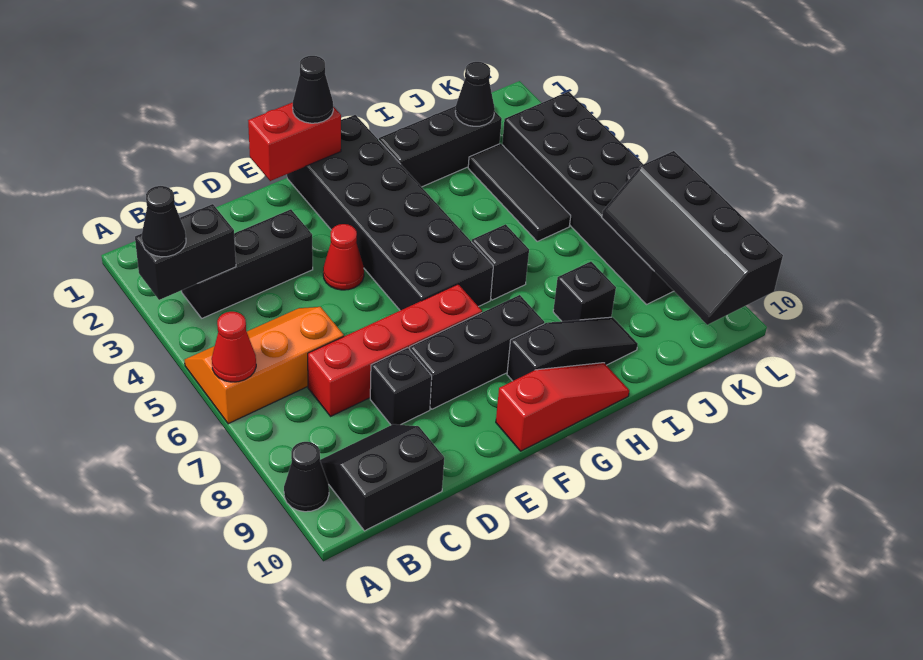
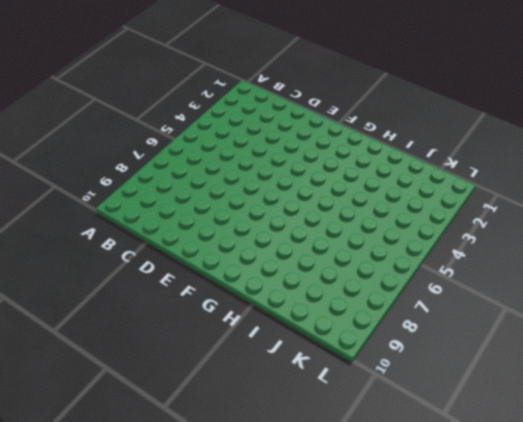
none -> orange slope A5:C6 level 1 top 6
none -> black cone A9 level 1
none -> black brick B3:D3 level 1

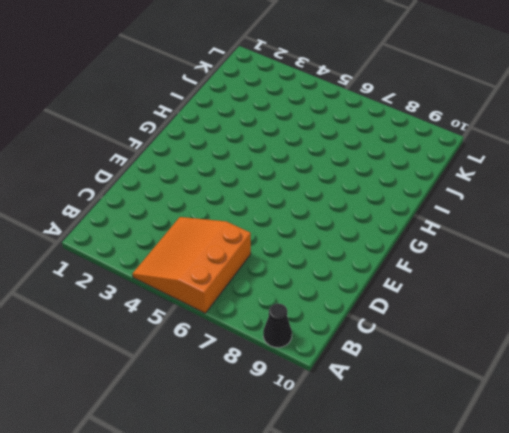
orange slope A4:C6 level 1 top 6 -> orange slope A5:C6 level 1 top 6
none -> black brick B3:D3 level 1
none -> black slope B9:C10 level 1 top 10
none -> red brick C7:F7 level 1

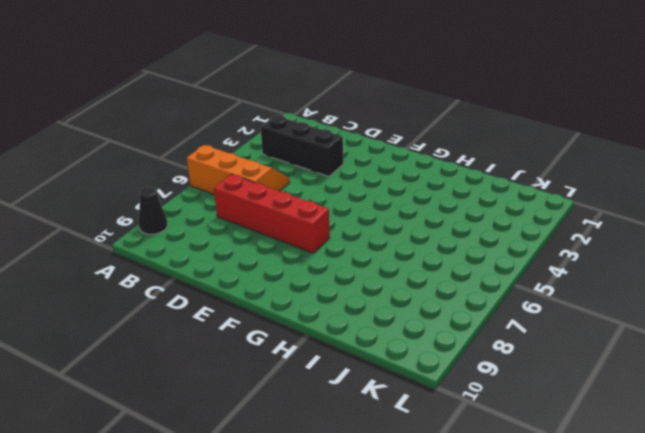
none -> black slope B9:C10 level 1 top 10
none -> black brick D8 level 1
none -> red cone E4 level 1

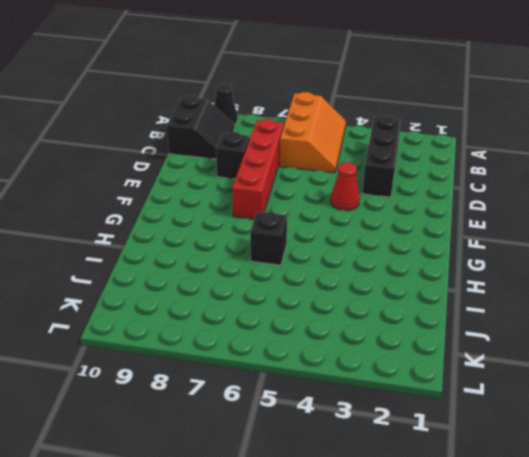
none -> black brick E8:G8 level 1
none -> black brick F1:G6 level 1
none -> red slope F10:H10 level 1 top F

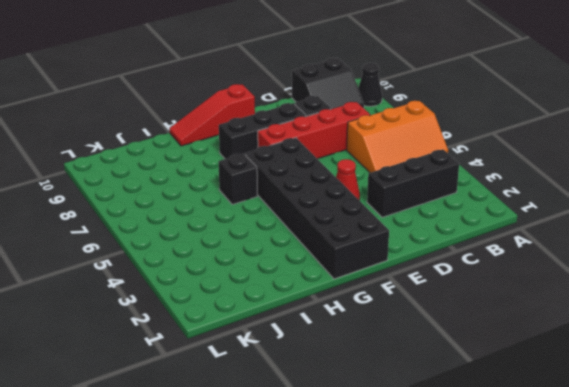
none -> black slope G9:I9 level 1 top G
none -> black brick H2:J2 level 1
none -> black brick I8 level 1

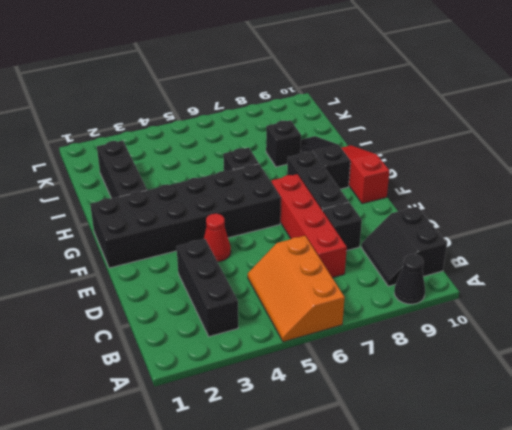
none -> black tile J3:J5 level 1
none -> black brick K3:L8 level 1
none -> black brick A3:B3 level 2

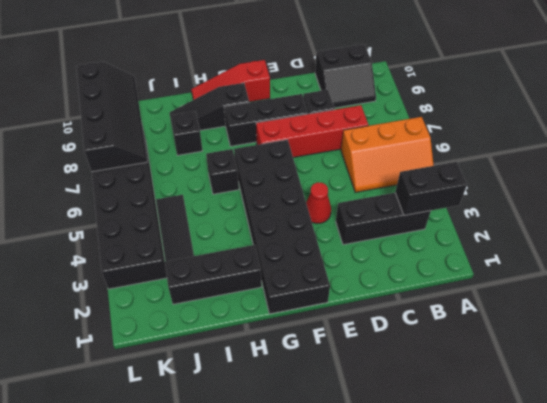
none -> black cone A9 level 1
none -> red cone A6 level 2
none -> red brick E1:F1 level 2

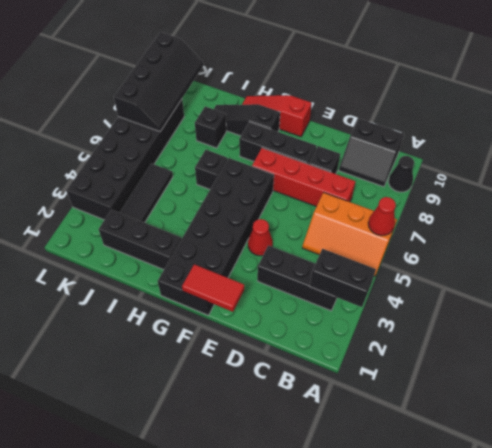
red tile E1:F1 level 2 -> red brick E1:F1 level 2
none -> black cone J2 level 2
none -> black cone A3 level 3
none -> black cone F1 level 3

